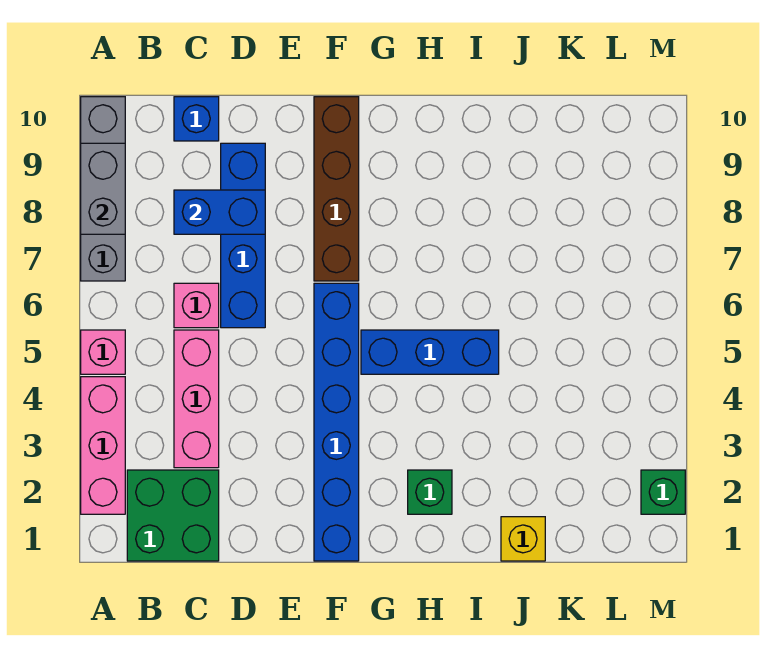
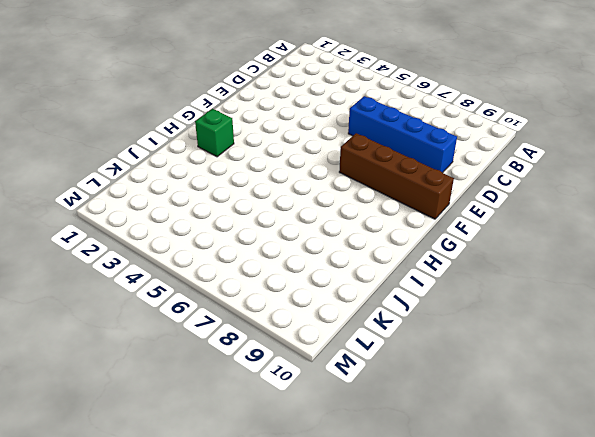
none -> pink brick A2:A4 level 1
none -> pink brick A5 level 1
none -> grey brick A7:A10 level 1

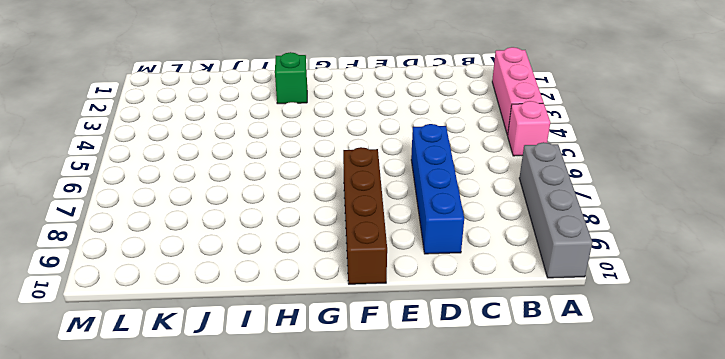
none -> green brick B1:C2 level 1
none -> pink brick C3:C5 level 1
none -> pink brick C6 level 1

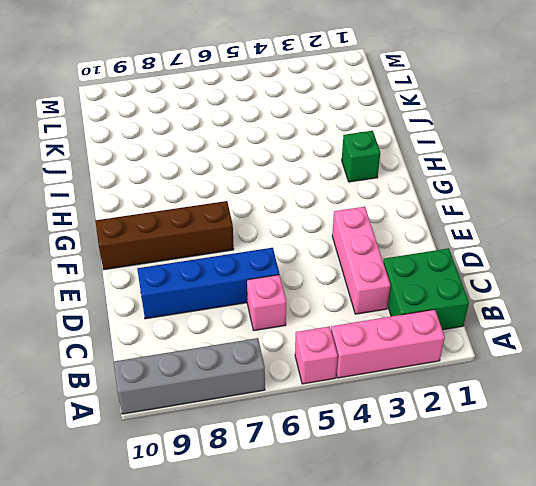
pink brick C3:E3 level 1 -> pink brick C3:C5 level 1
none -> blue brick C10 level 1
none -> blue brick F1:F6 level 1
none -> blue brick G5:I5 level 1

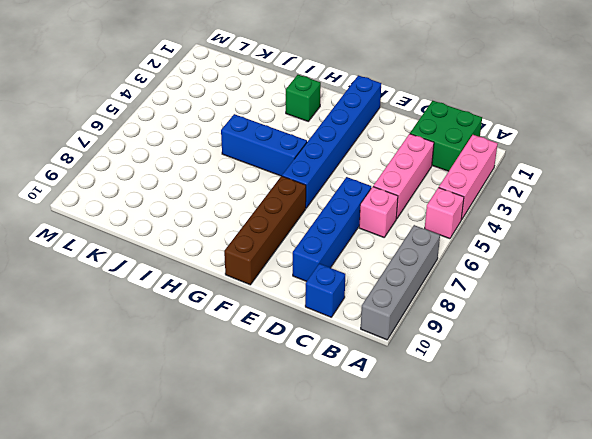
none -> yellow brick J1 level 1
none -> green brick M2 level 1
none -> grey brick A8:A9 level 2

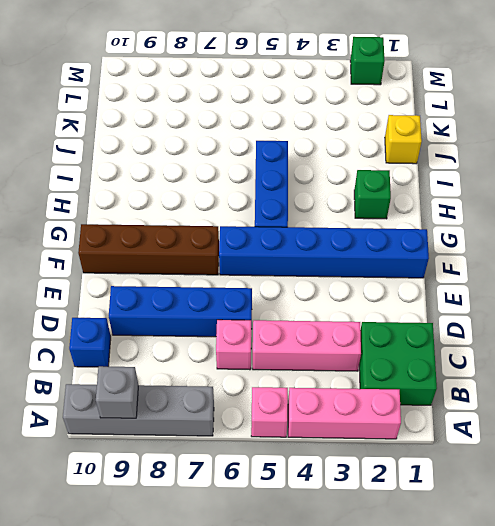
grey brick A9 level 2 -> grey brick A8:A9 level 2
none -> blue brick C8:D8 level 2

